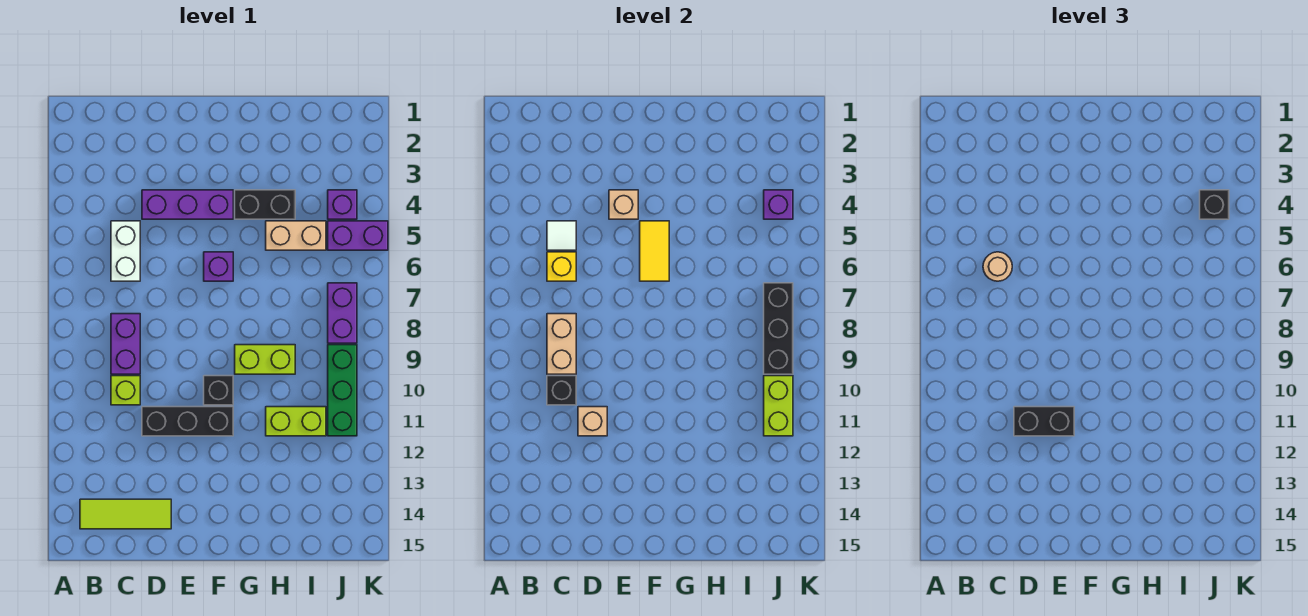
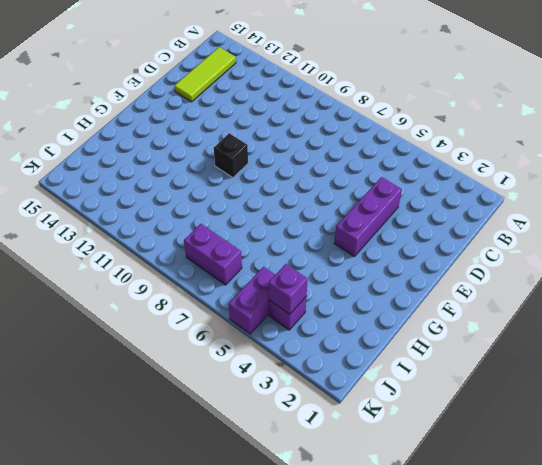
none -> white brick C5:C6 level 1
none -> purple brick C8:C9 level 1
none -> lime brick C10 level 1

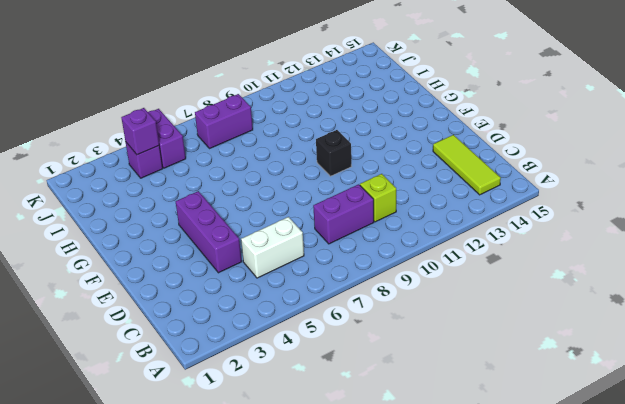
none -> black brick D11:F11 level 1
none -> purple brick F6 level 1
none -> black brick G4:H4 level 1

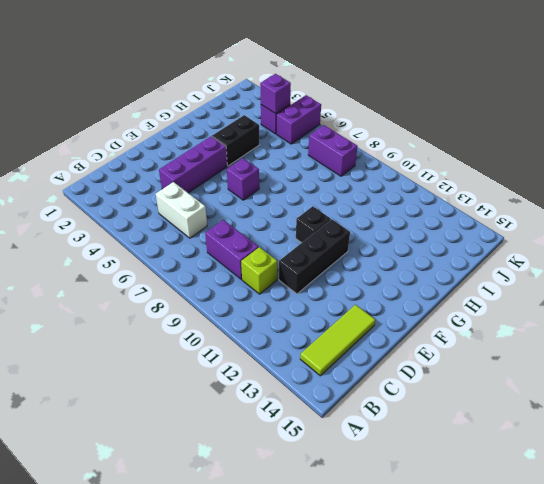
none -> lime brick G9:H9 level 1
none -> tan brick H5:I5 level 1
none -> lime brick H11:I11 level 1

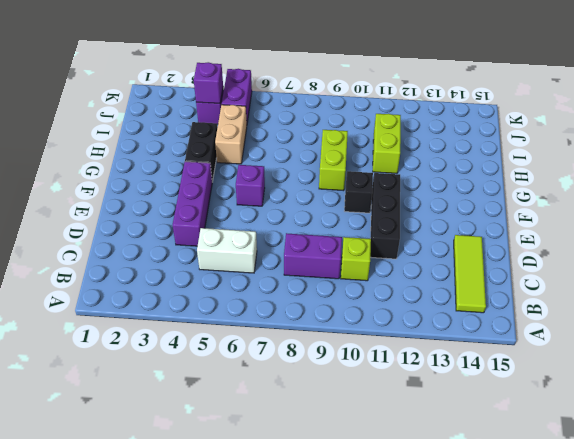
none -> purple brick J7:J8 level 1
none -> green brick J9:J11 level 1
none -> white tile C5 level 2

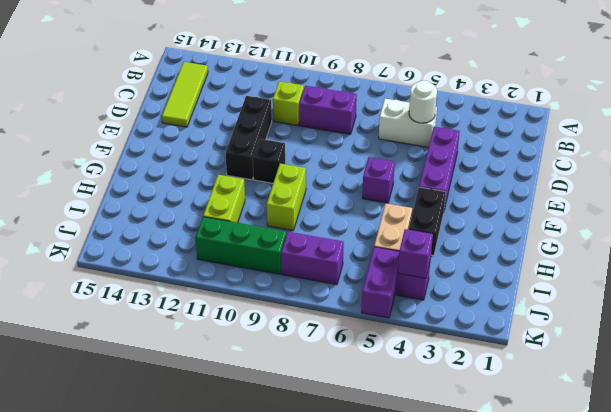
white round brick C5 level 2 -> white tile C5 level 2
none -> yellow brick C6 level 2
none -> tan brick C8:C9 level 2
none -> black brick C10 level 2

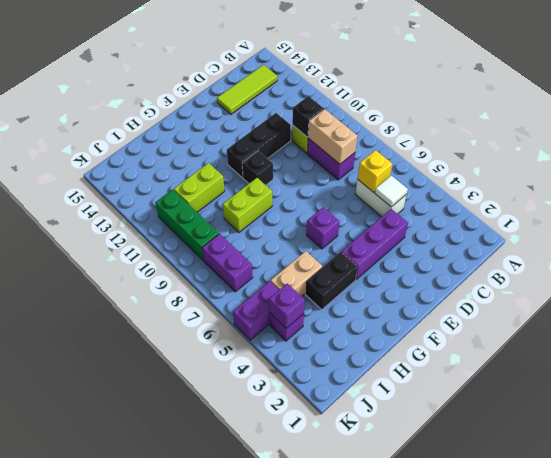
none -> tan brick D11 level 2
none -> tan brick E4 level 2
none -> yellow tile F5:F6 level 2

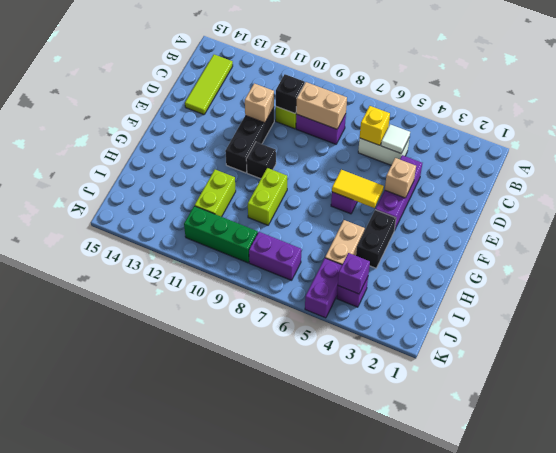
none -> black brick J7:J9 level 2
none -> lime brick J10:J11 level 2
none -> tan round brick C6 level 3

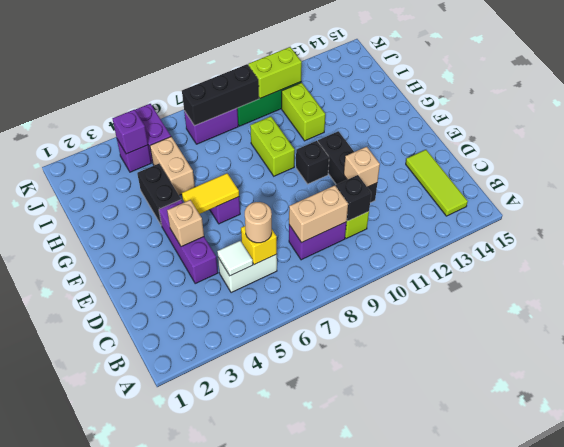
none -> black brick D11:E11 level 3
none -> black brick J4 level 3

